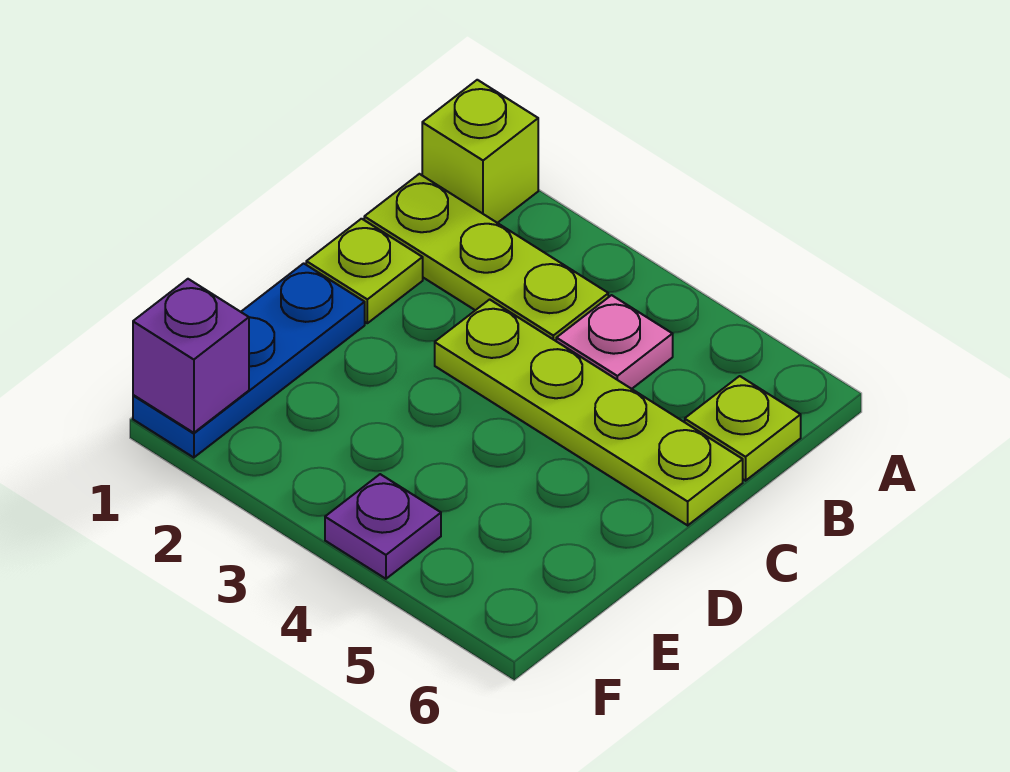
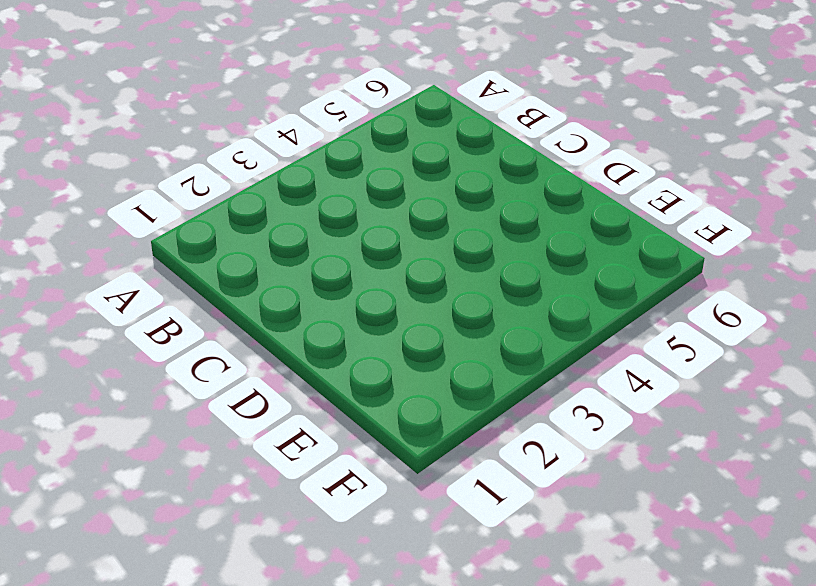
none -> lime brick A1 level 1
none -> lime plate B1:B3 level 1

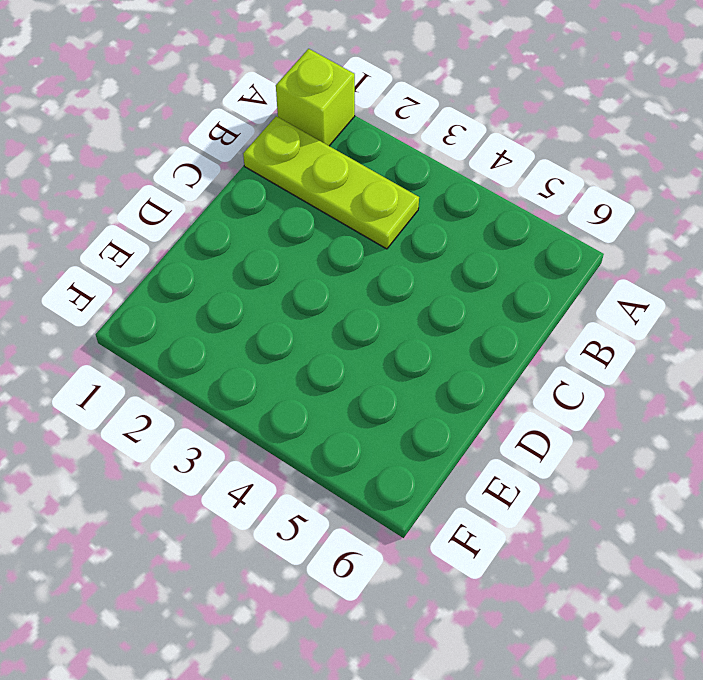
none -> pink plate B4 level 1
none -> lime plate B6 level 1

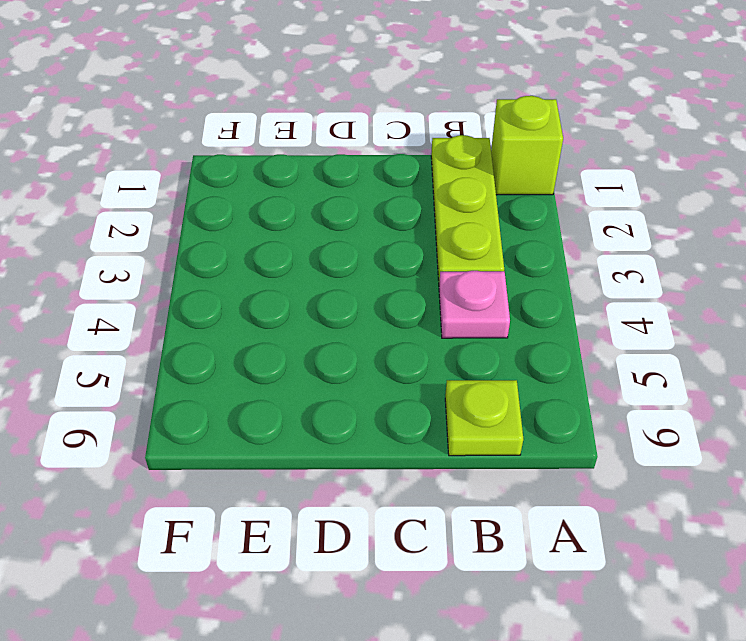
none -> lime plate C1 level 1
none -> lime plate C3:C6 level 1

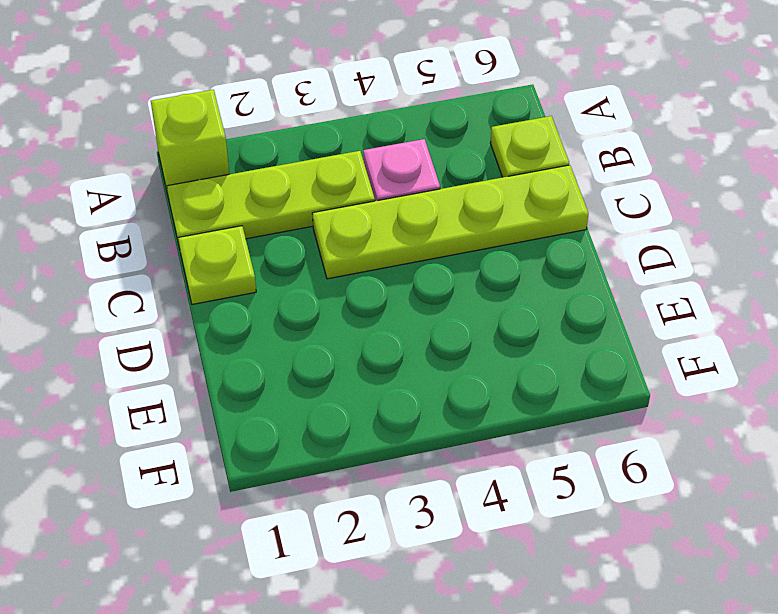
none -> blue plate D1:F1 level 1
none -> purple plate F4 level 1

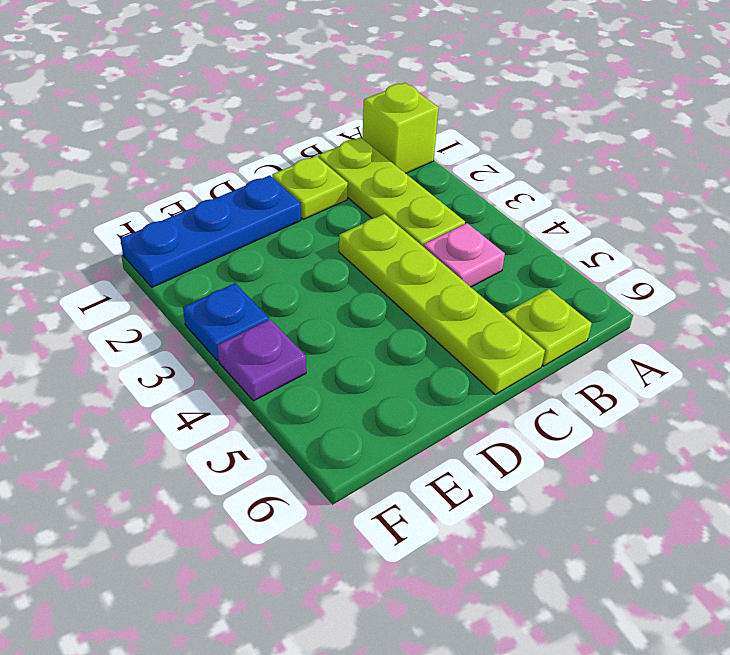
blue plate F3 level 1 -> none
none -> purple brick F1 level 2

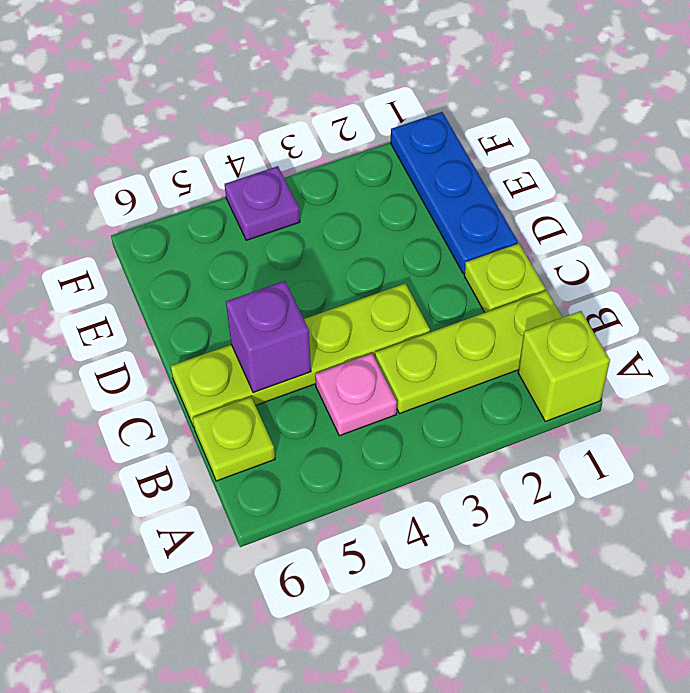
purple brick C5 level 2 -> purple brick F1 level 2

